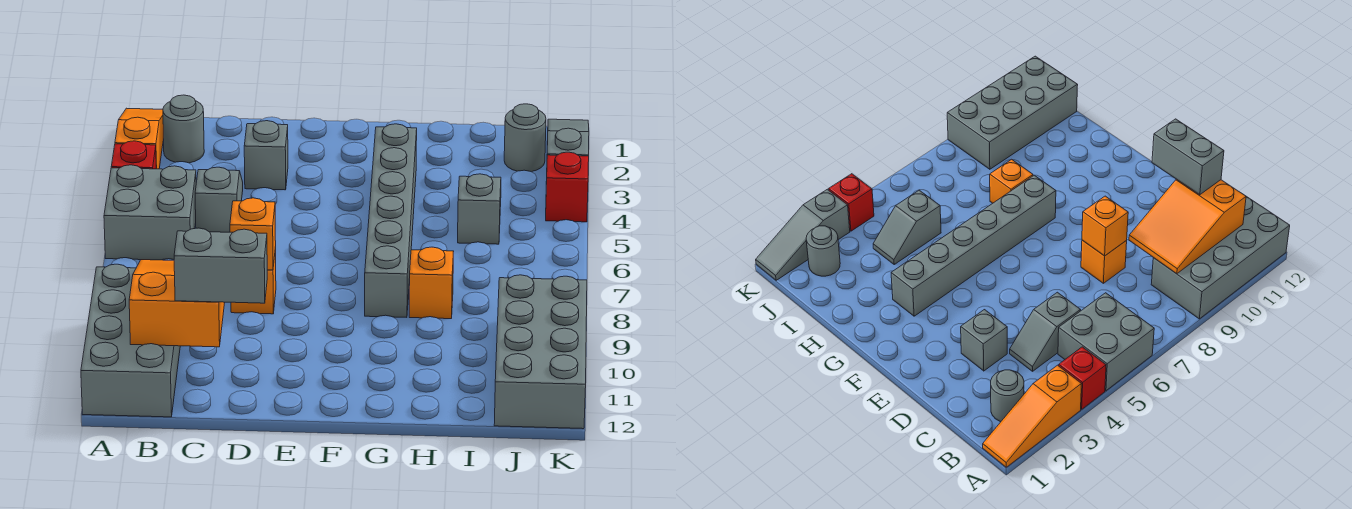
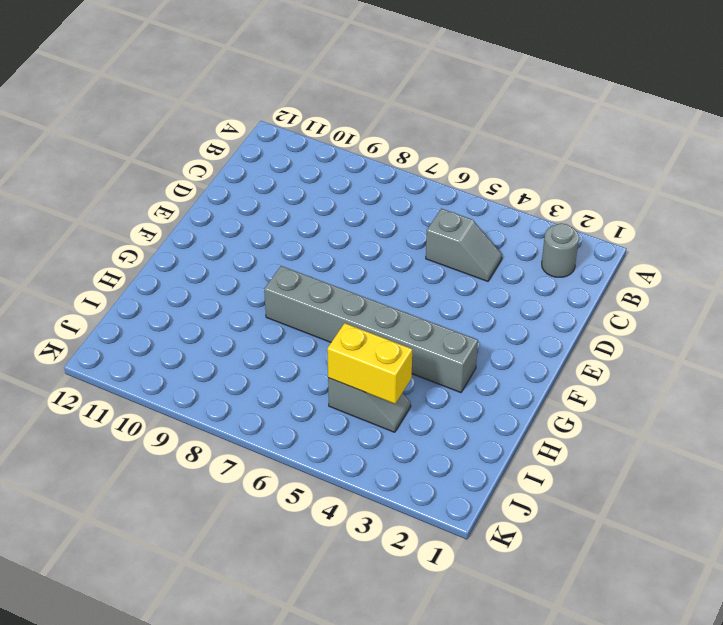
yellow brick I4:I5 level 2 -> none
none -> orange slope A1:A3 level 1 top 3
none -> red brick A4 level 1
none -> grey brick A5:B6 level 1

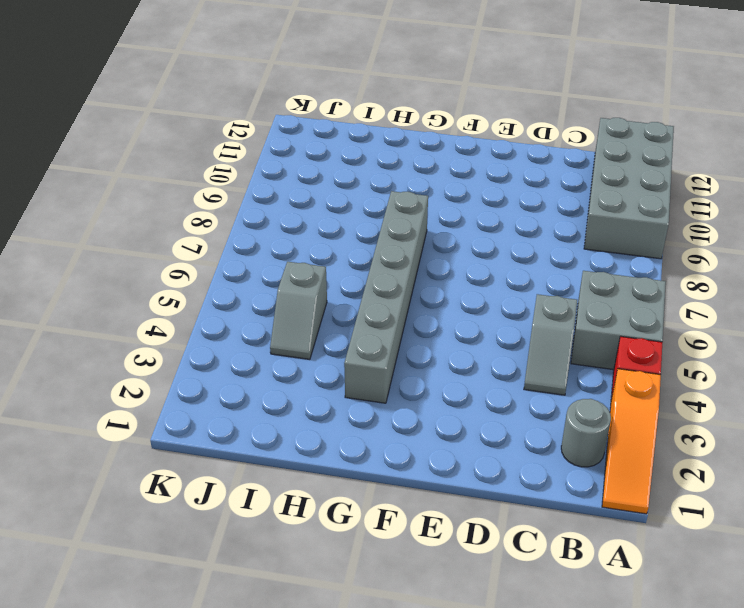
none -> grey brick D3 level 1
none -> orange brick D8 level 1
none -> orange brick H8 level 1

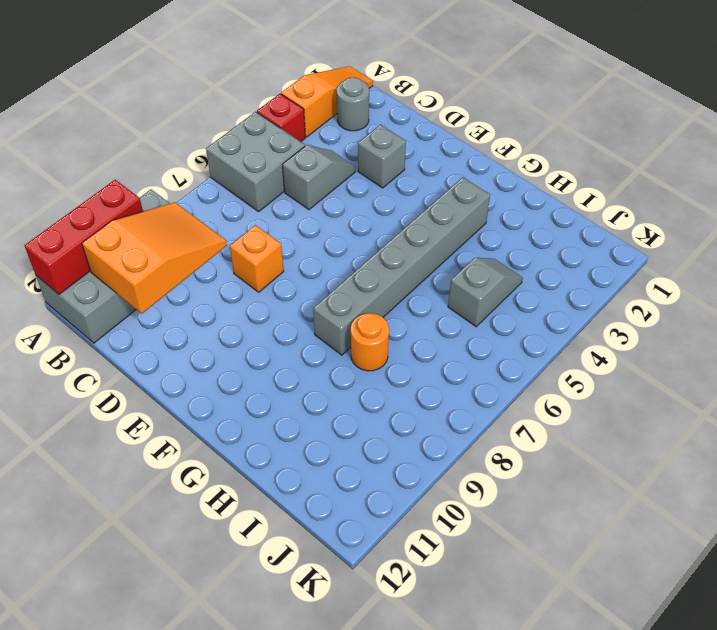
red brick A10:A12 level 2 -> none
orange round brick H8 level 1 -> orange brick H8 level 1
none -> grey round brick J2 level 1
none -> grey brick J9:K12 level 1
none -> grey slope K1:K3 level 1 top 3

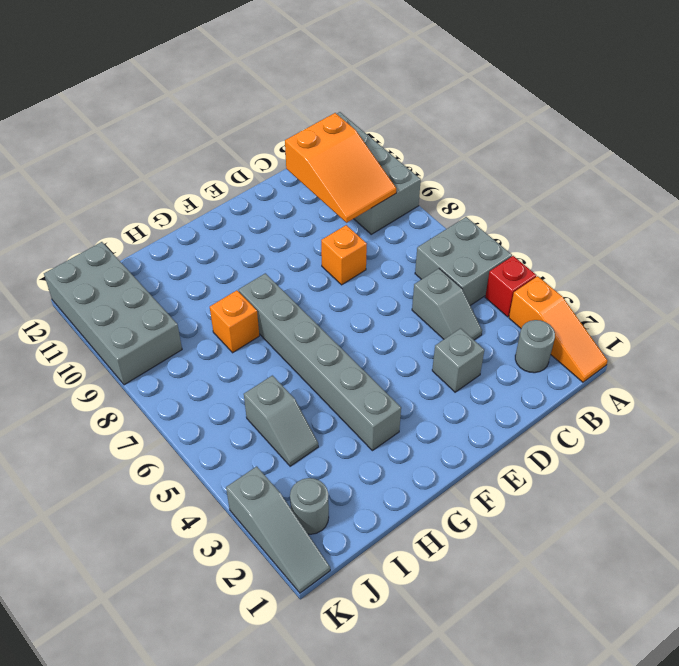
none -> red brick K4 level 1
none -> orange brick D8 level 2
none -> grey brick C11:D11 level 3

